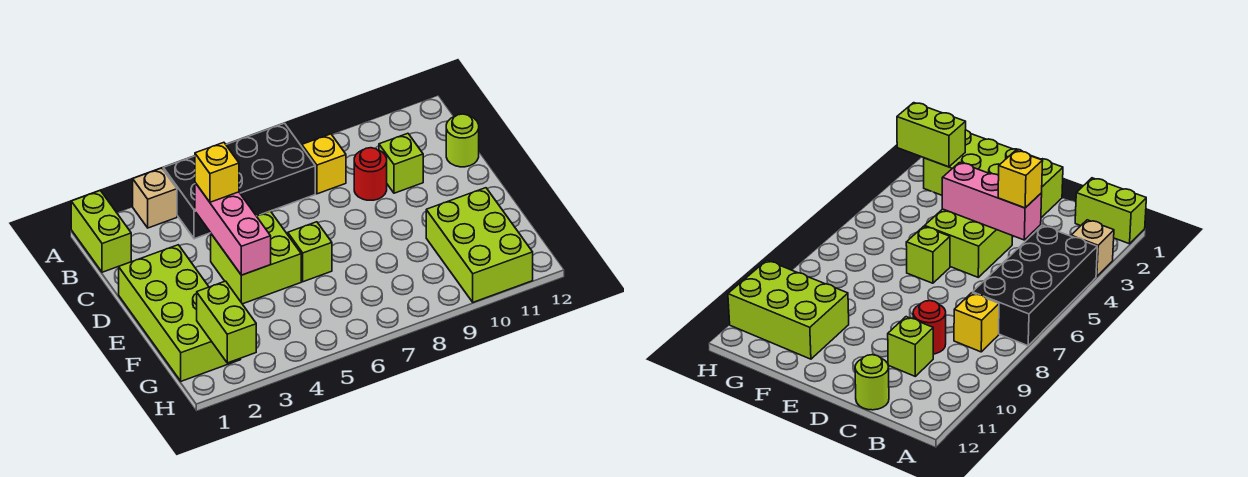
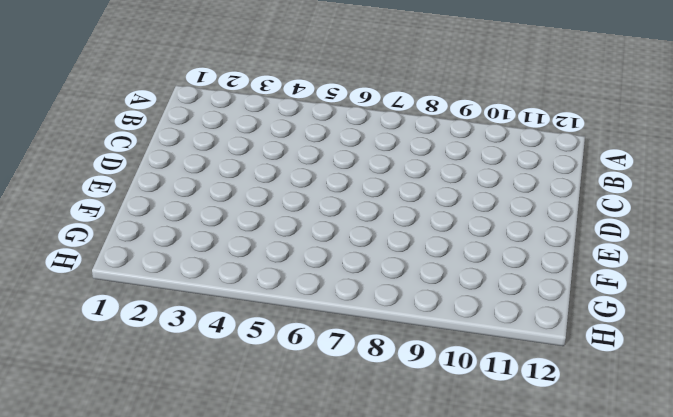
none -> lime brick A1:B1 level 1
none -> tan brick A3 level 1
none -> black brick A4:B7 level 1

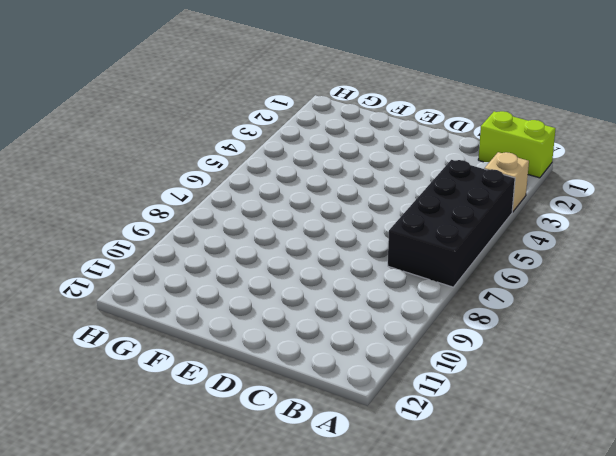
none -> yellow brick B8 level 1
none -> red round brick C9 level 1
none -> lime brick C10 level 1

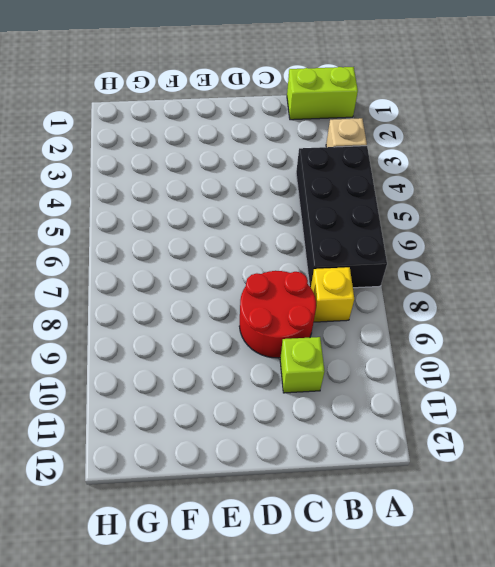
red round brick C8:D9 level 1 -> red round brick C9 level 1
none -> lime round brick C12 level 1
none -> lime brick D1:G2 level 1
none -> lime brick D4:E5 level 1

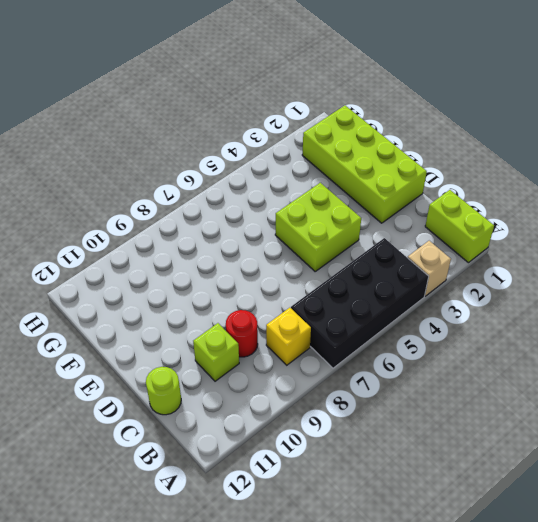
none -> lime brick E6 level 1
none -> lime brick F10:H11 level 1
none -> pink brick C4:E4 level 2

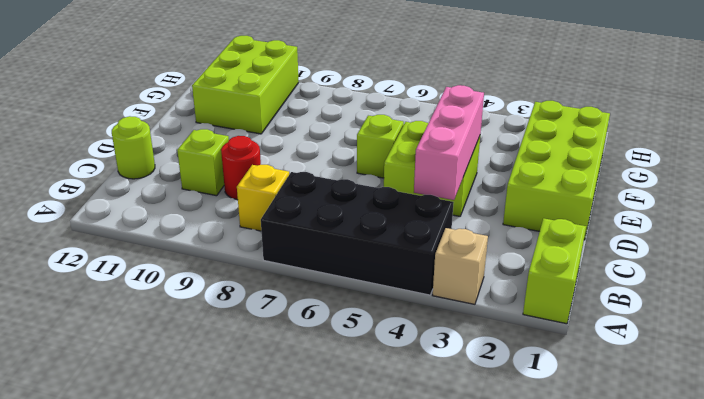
none -> lime brick G2:H2 level 2
none -> yellow brick C4 level 3

